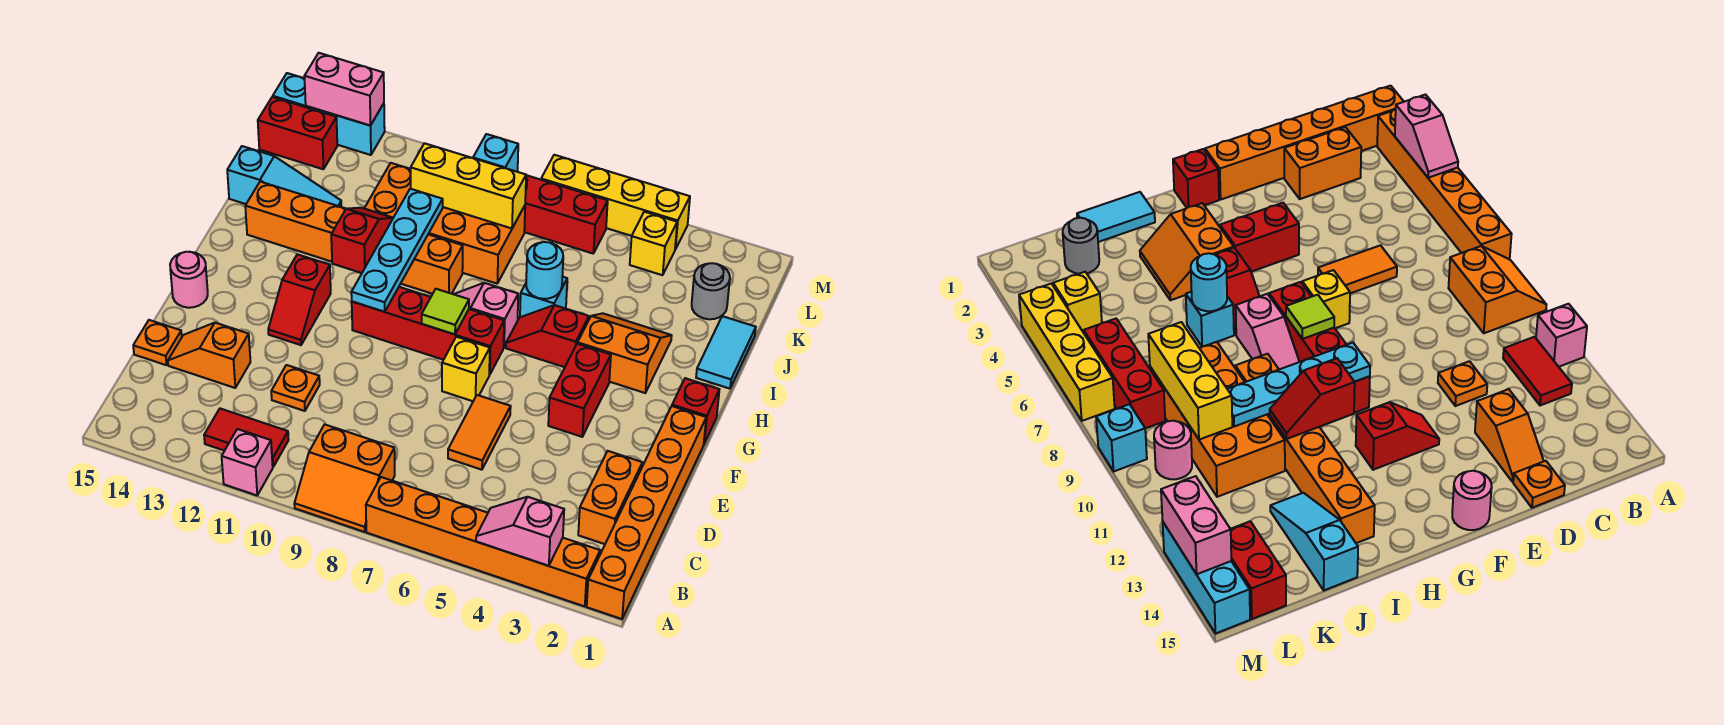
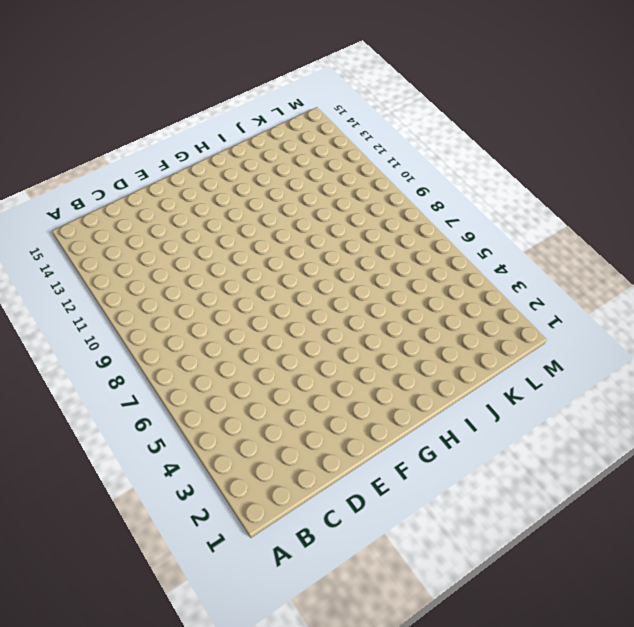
none -> orange brick A1:F1 level 1
none -> orange brick A2:A7 level 1
none -> orange slope A8:B9 level 1 top B
none -> pink brick A11 level 1

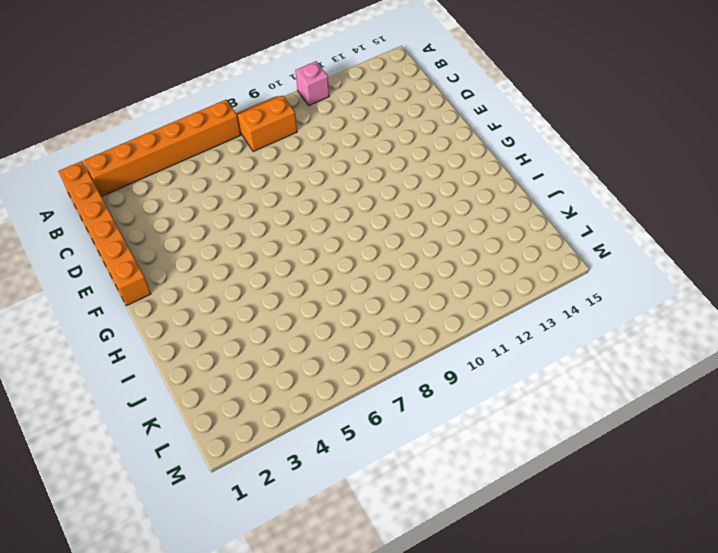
none -> red tile B11:B12 level 1
none -> orange brick C2:D2 level 1
none -> orange tile D6:E6 level 1
none -> orange plate D11 level 1

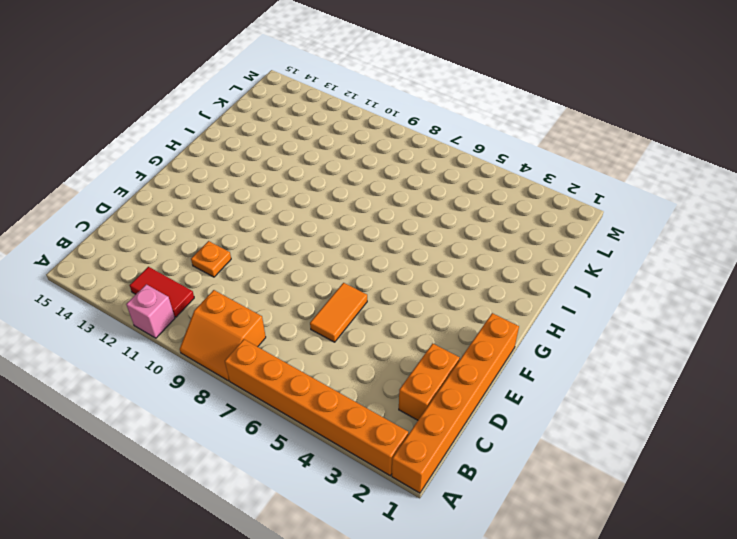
none -> orange slope D13:D14 level 1 top 13
none -> orange plate D15 level 1
none -> red brick F4:G4 level 1
none -> yellow brick F7 level 1

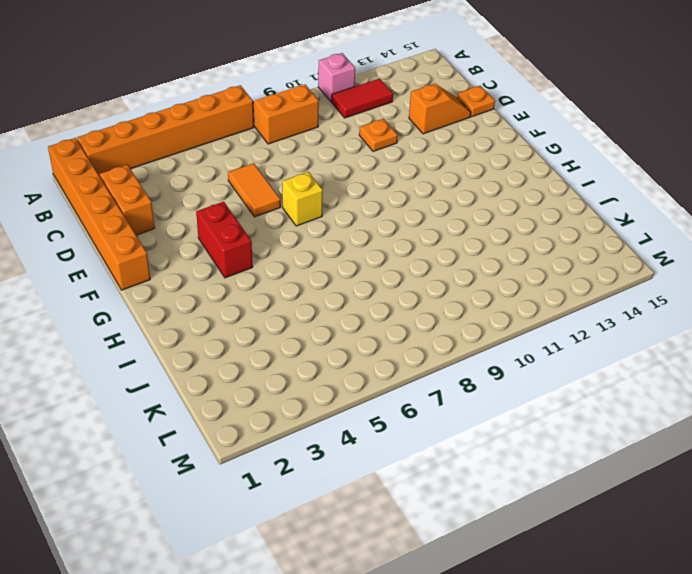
none -> red slope F12:G12 level 1 top G
none -> pink round brick F15 level 1
none -> red brick G1 level 1
none -> red brick G7:G10 level 1

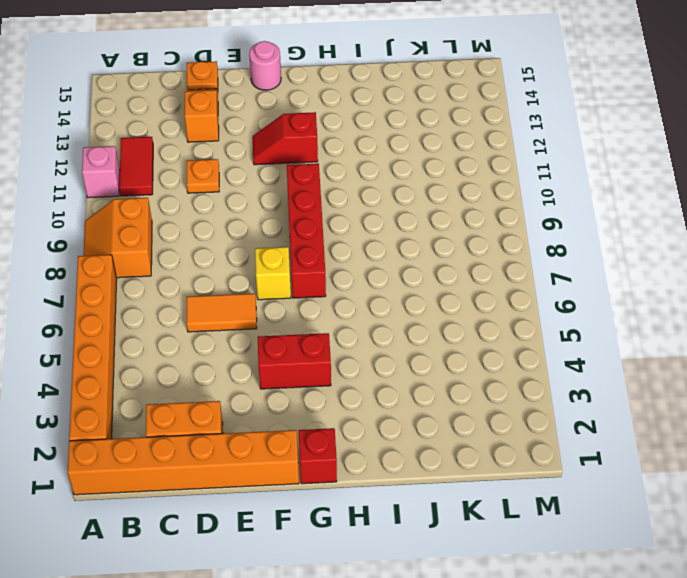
none -> orange slope H3:I4 level 1 top H
none -> red slope H5:H6 level 1 top 5
none -> pink slope H7:H8 level 1 top 7
none -> cyan tile I1:J1 level 1

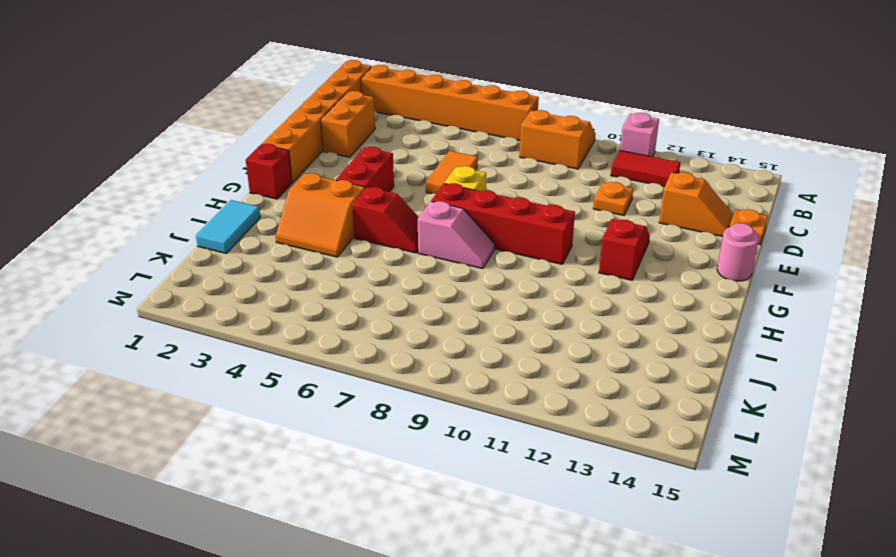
none -> cyan brick I6 level 1
none -> orange brick I9:I14 level 1
none -> orange brick J8:K11 level 1
none -> cyan slope J13:J15 level 1 top 15

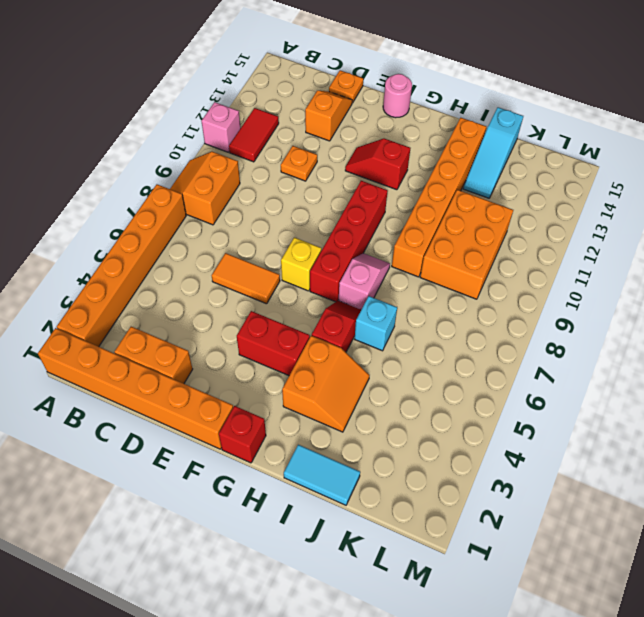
orange brick J9:K11 level 1 -> orange brick J8:K11 level 1
none -> grey round brick K2 level 1
none -> yellow brick L4 level 1
none -> red brick L6:L8 level 1
none -> pink round brick L10 level 1

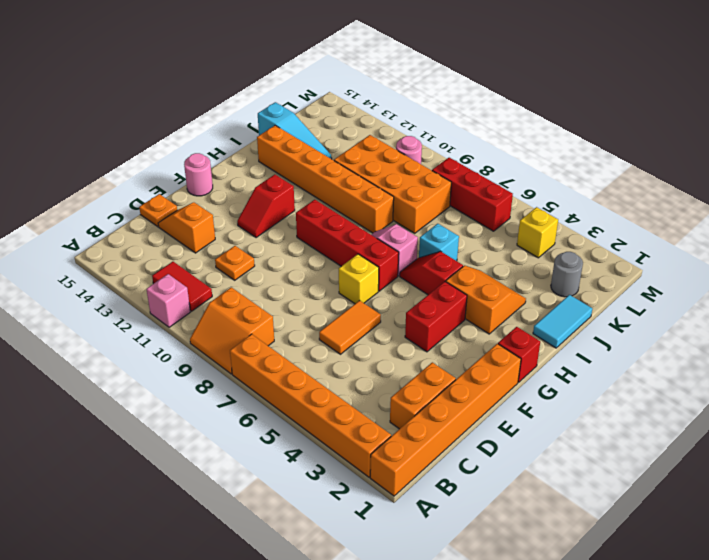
none -> red brick L14:L15 level 1
none -> yellow brick M4:M7 level 1
none -> cyan brick M9 level 1
none -> cyan brick M13:M15 level 1

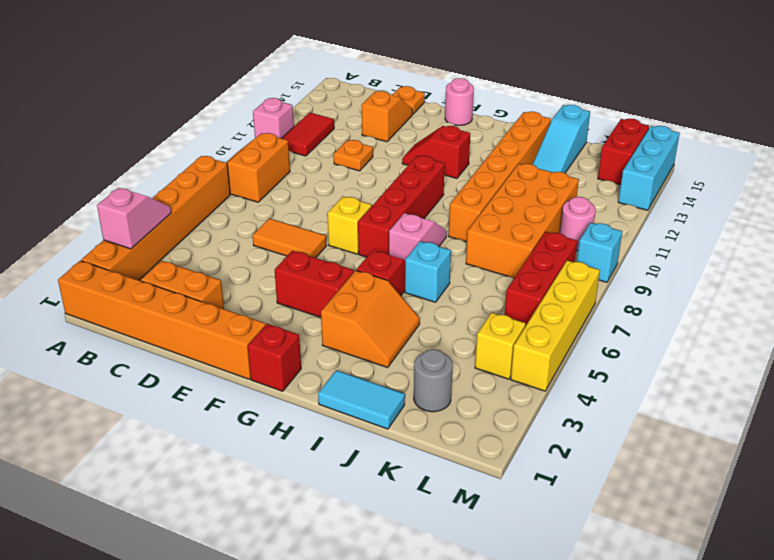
none -> lime tile G8 level 2
none -> cyan plate G10:J10 level 2
none -> red slope H11:I11 level 2 top H
none -> cyan round brick I6 level 2

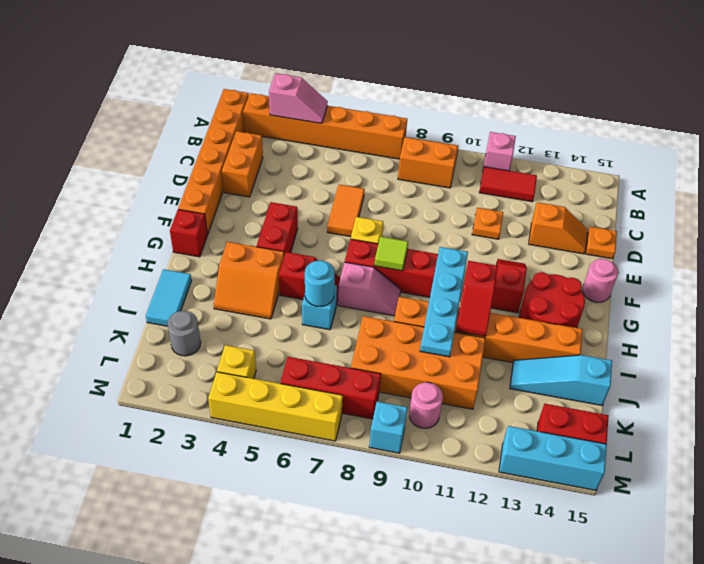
red round brick G13:H14 level 1 -> none
none -> yellow brick K8:K10 level 2
none -> pink brick M13:M14 level 2

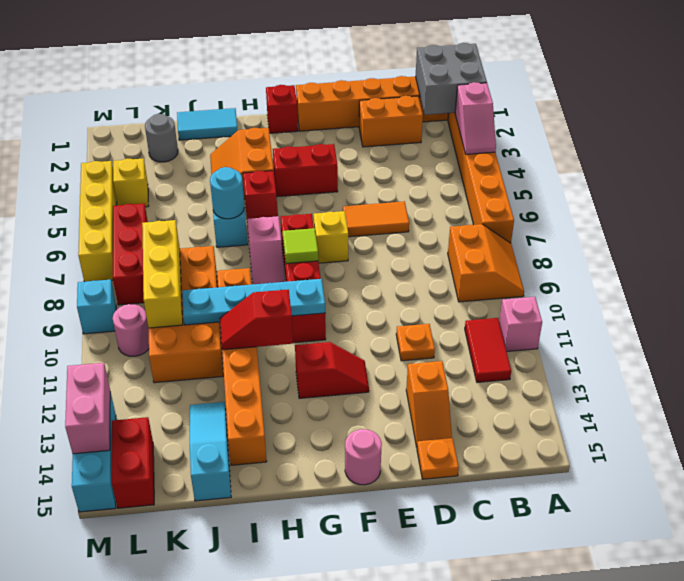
grey brick A1:B2 level 2 -> none

